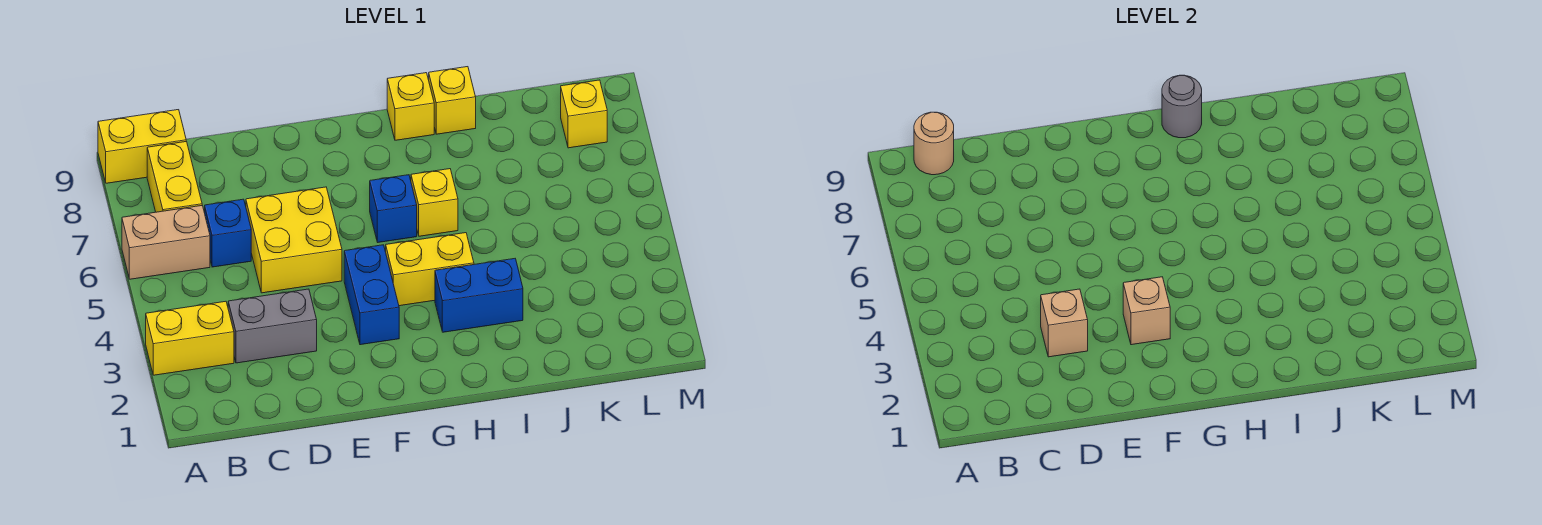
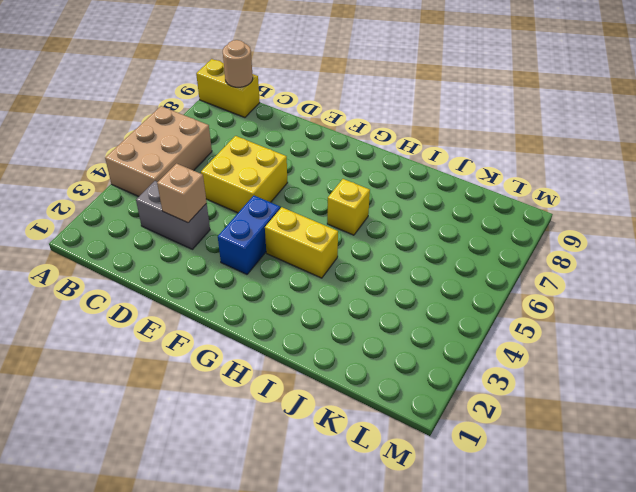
tan brick A4:B6 level 1 -> tan brick A6:B6 level 1
none -> yellow brick A3:B3 level 1
none -> yellow brick B7:B8 level 1
none -> blue brick C6 level 1

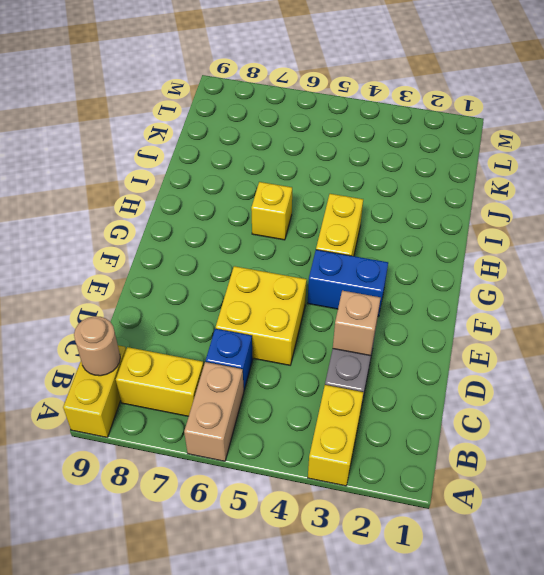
none -> blue brick G6 level 1
none -> blue brick H3:I3 level 1
none -> yellow brick H9 level 1

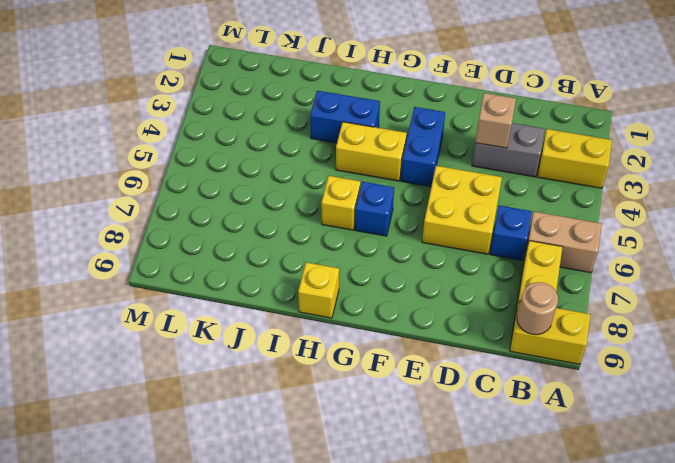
none -> yellow brick I9 level 1
none -> yellow brick L8 level 1
none -> tan brick F3 level 2

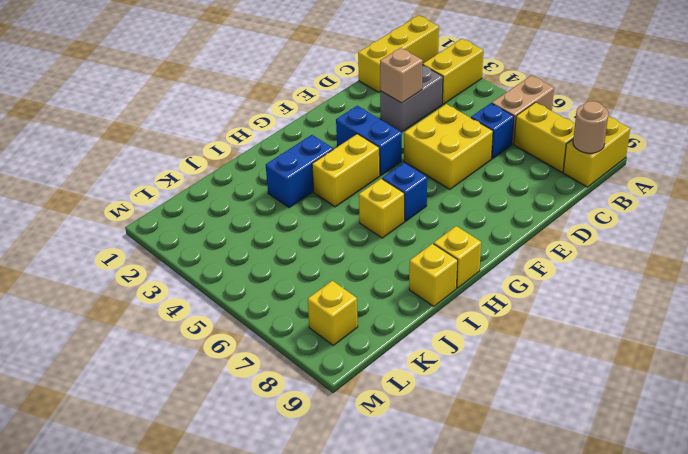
yellow brick A1:C1 level 1 -> none
none -> tan brick F3 level 2
none -> grey round brick H9 level 2

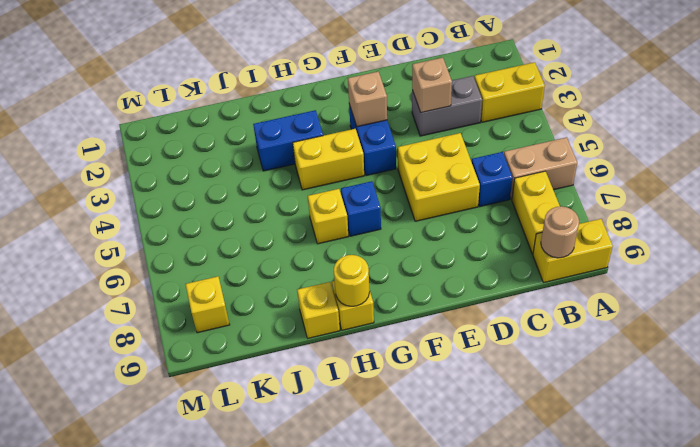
yellow round brick H9 level 2 -> grey round brick H9 level 2

